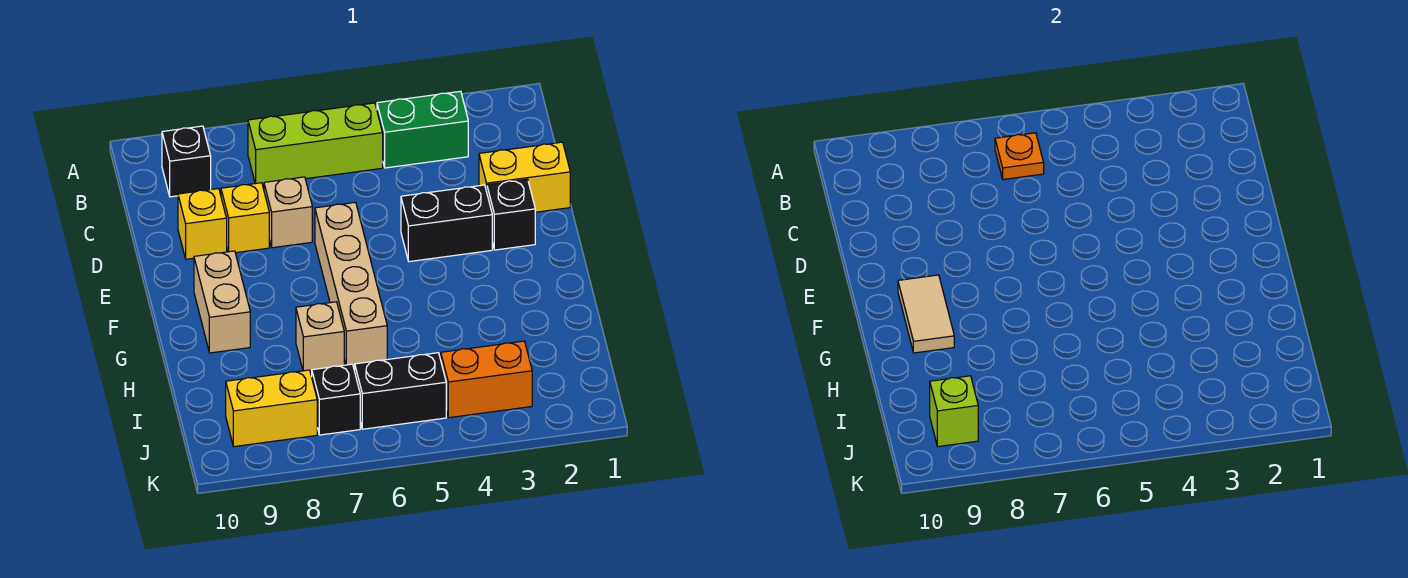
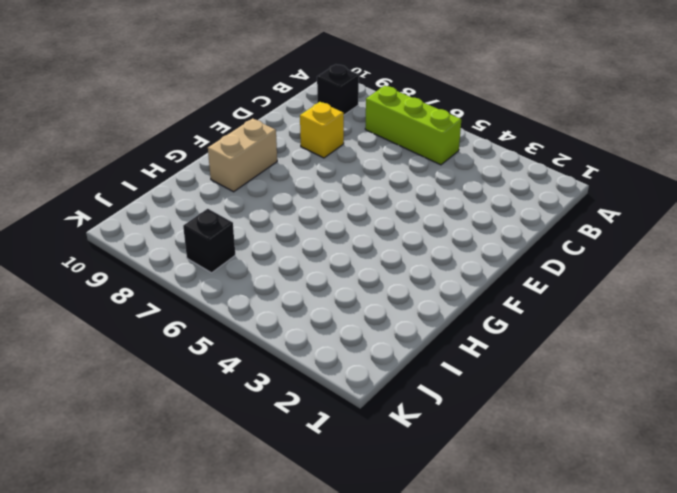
none -> green brick B3:B4 level 1
none -> yellow brick D1:D2 level 1
none -> tan brick D7 level 1

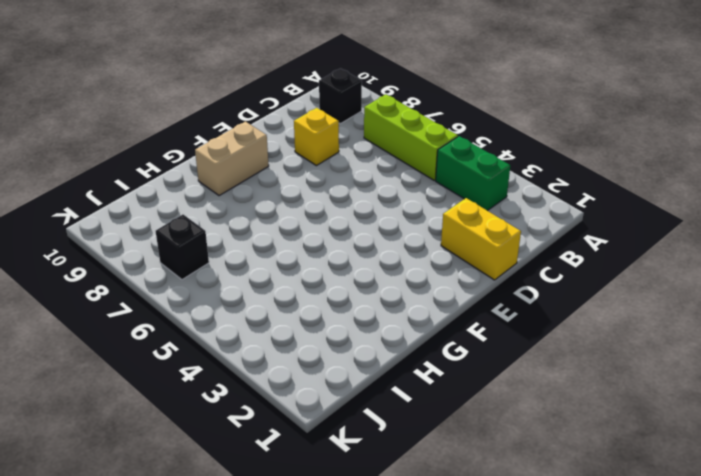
none -> tan brick D7 level 1
none -> yellow brick D9 level 1
none -> black brick E2 level 1

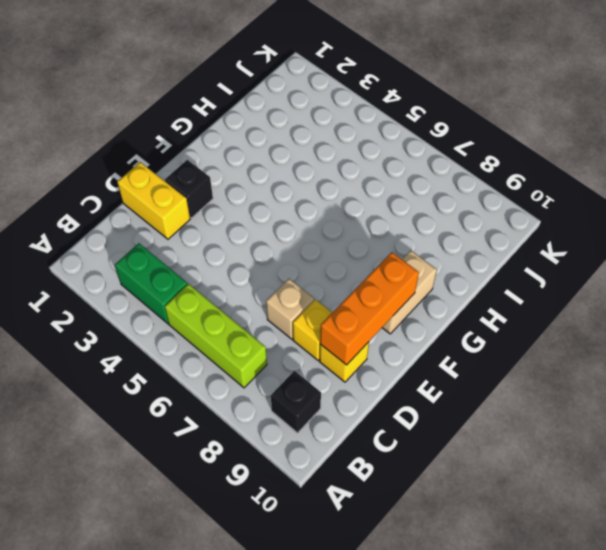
orange brick D9:F9 level 2 -> tan tile F9:G9 level 2
none -> black brick E3:E4 level 1
none -> tan brick E6:H6 level 1
none -> tan brick H7 level 1

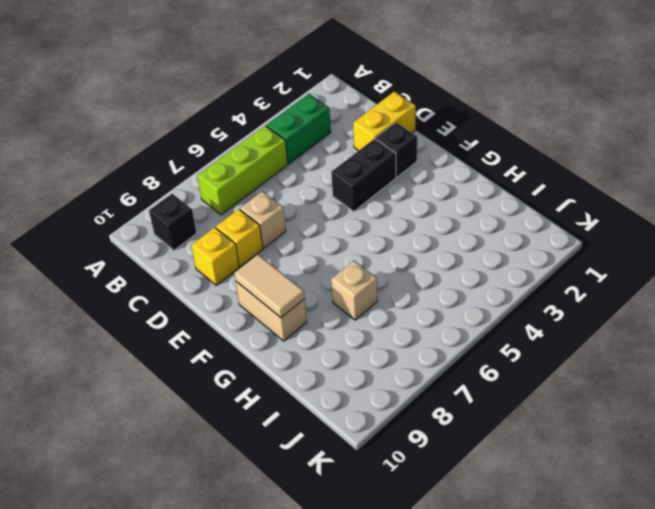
none -> tan brick E6:H6 level 1
none -> orange brick J3:J4 level 1
none -> black brick J5:J6 level 1

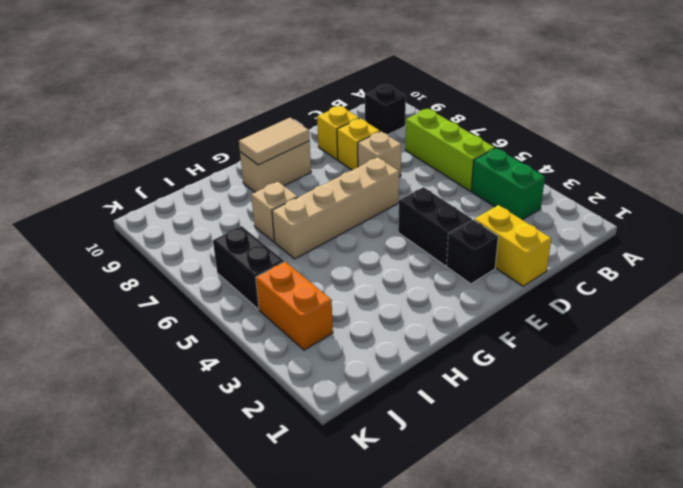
none -> black brick J7 level 1
none -> yellow brick J8:J9 level 1
none -> orange plate B6 level 2

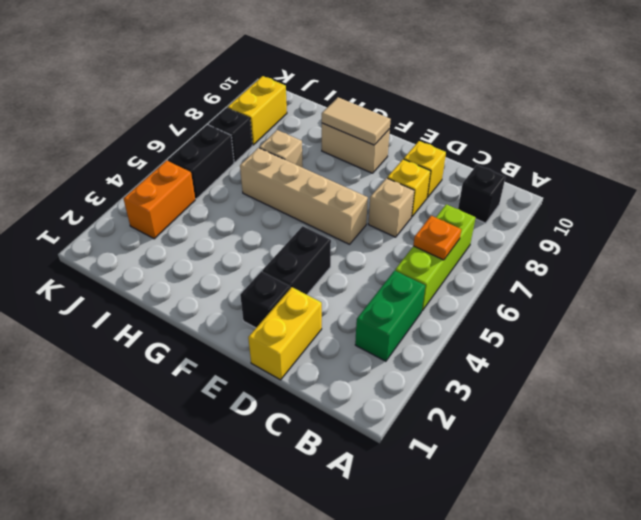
none -> lime brick J9 level 2

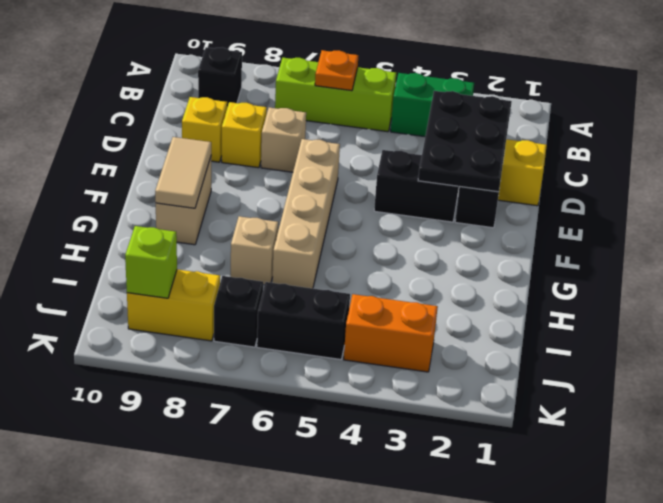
black plate C2:E3 level 2 -> none

